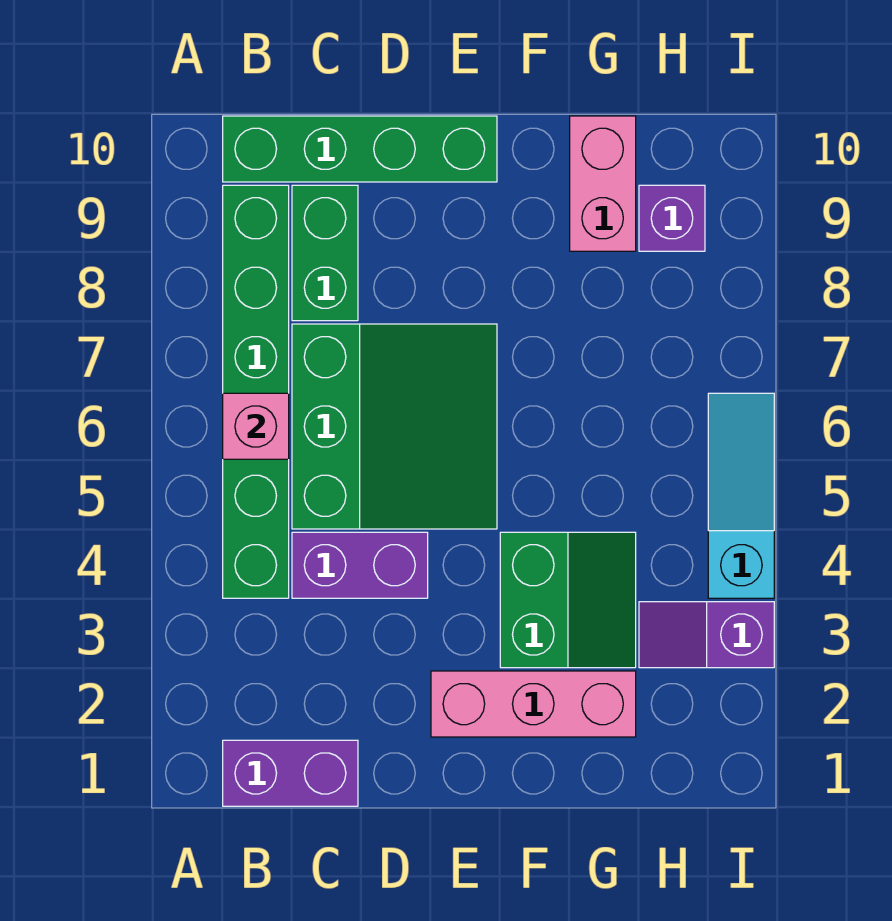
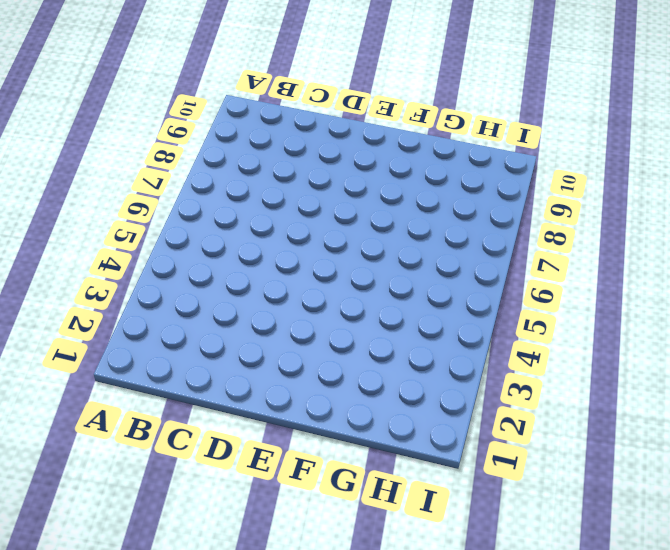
none -> purple brick B1:C1 level 1
none -> green brick B4:B9 level 1
none -> green brick B10:E10 level 1

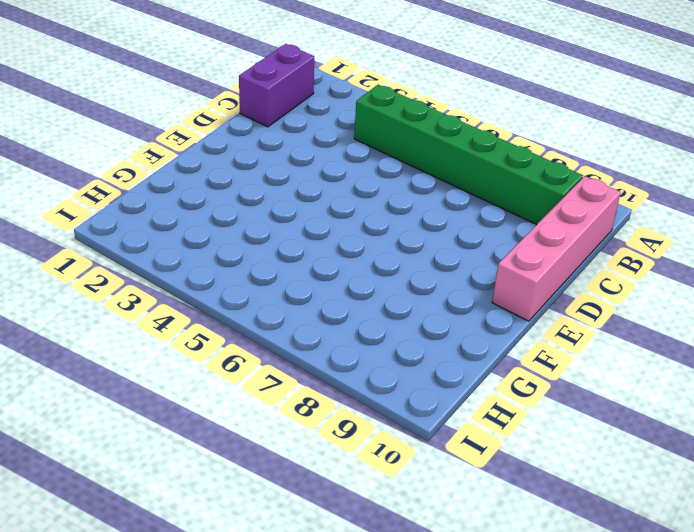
pink brick B10:E10 level 1 -> green brick B10:E10 level 1
none -> purple brick C4:D4 level 1
none -> green slope C5:E7 level 1 top C
none -> green brick C8:C9 level 1

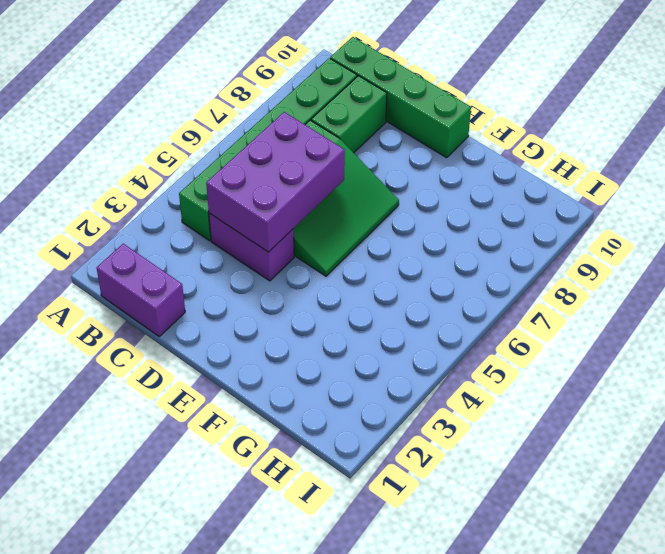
purple brick C4:D6 level 2 -> none
none -> pink brick E2:G2 level 1
none -> green slope F3:G4 level 1 top F
none -> pink brick G9:G10 level 1

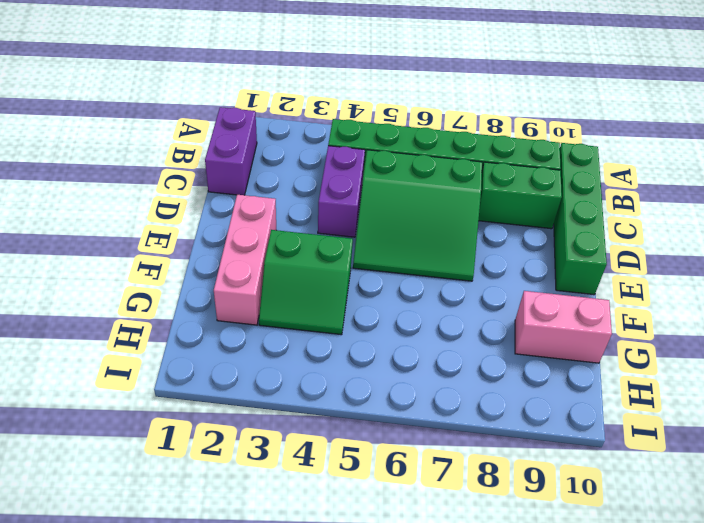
none -> purple slope H3:I3 level 1 top I
none -> purple brick H9 level 1
none -> cyan slope I4:I6 level 1 top 4

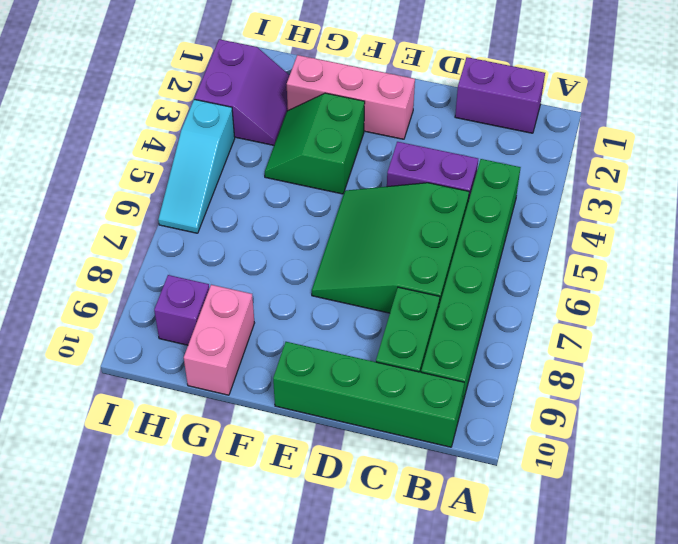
purple slope H2:I3 level 1 top I -> purple slope H3:I3 level 1 top I
none -> pink brick B6 level 2

